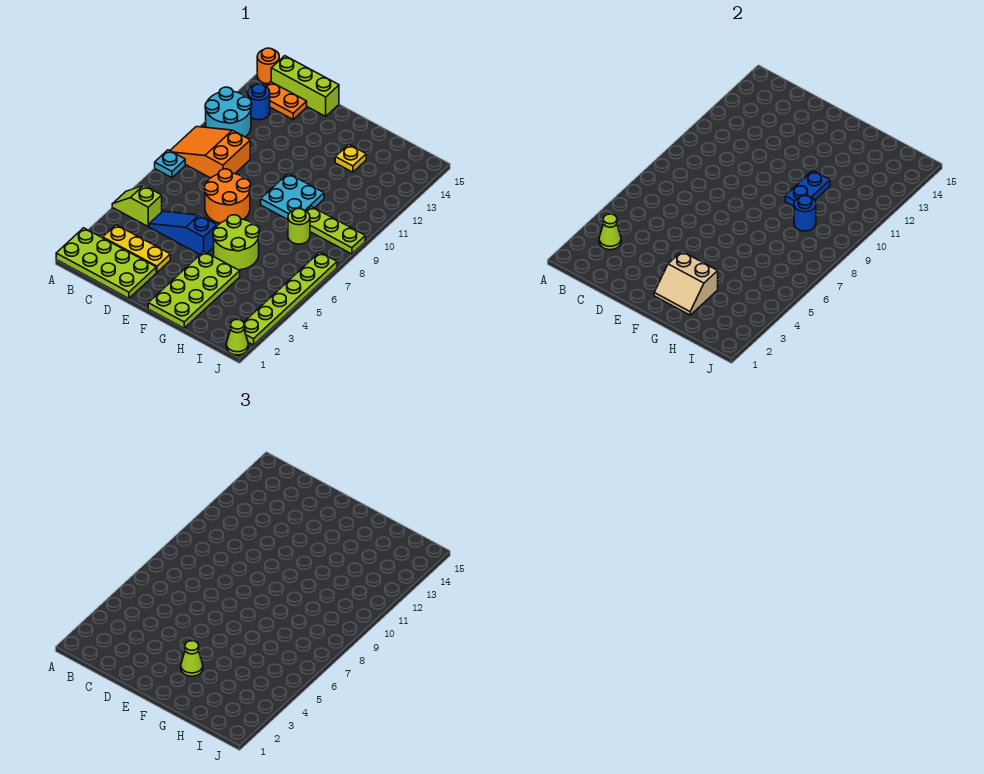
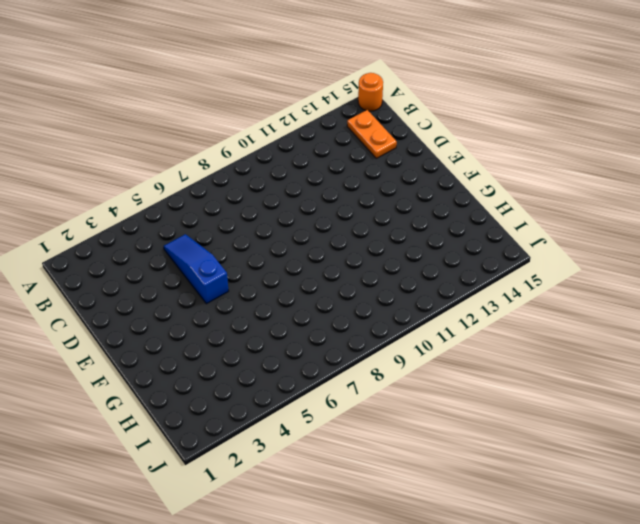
none -> lime plate A1:D2 level 1
none -> lime slope A5:B5 level 1 top B
none -> cyan plate A8 level 1

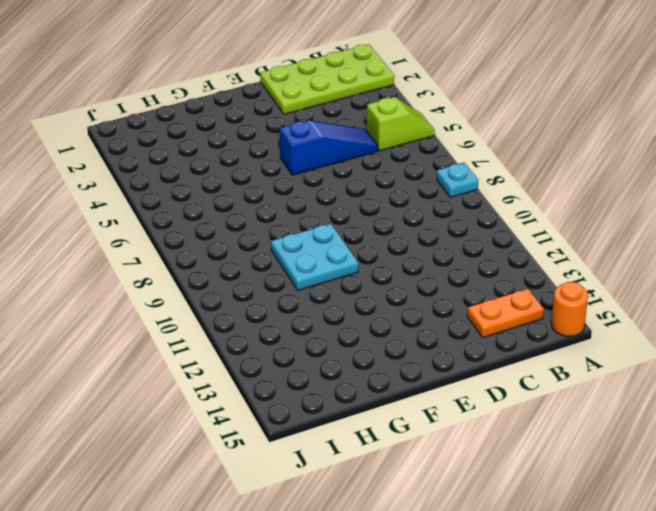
none -> orange slope A9:C10 level 1 top C
none -> cyan round brick A11:B12 level 1
none -> yellow plate B3:D3 level 1

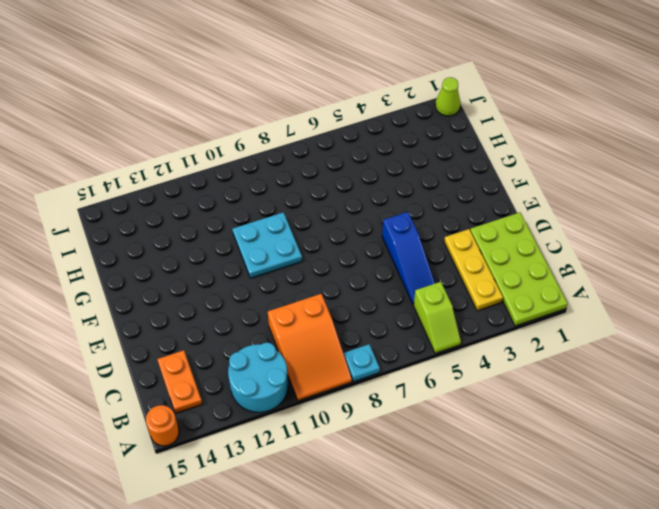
none -> blue round brick B13 level 1
none -> lime brick B15:D15 level 1
none -> orange round brick D7:E8 level 1

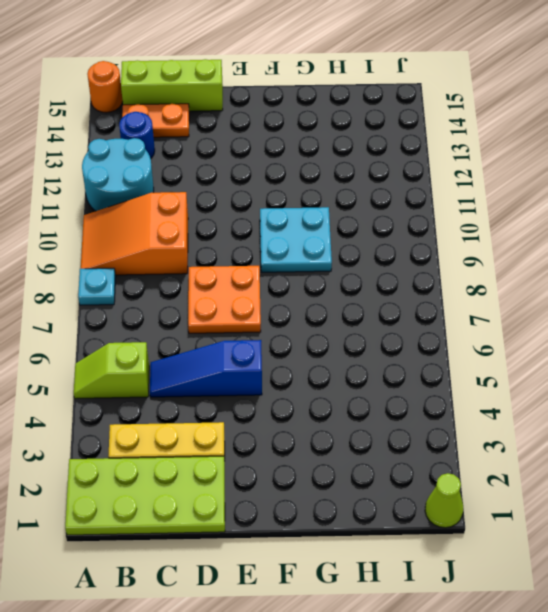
orange plate D7:E8 level 1 -> orange round brick D7:E8 level 1
none -> lime plate F1:G4 level 1
none -> lime round brick F5:G6 level 1
none -> yellow plate G13 level 1

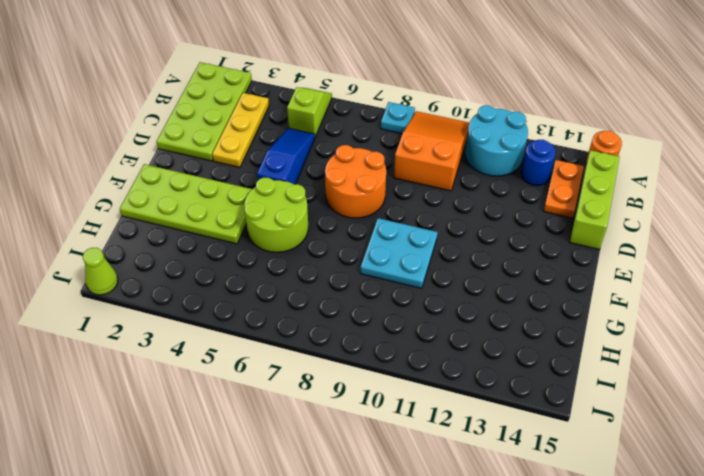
none -> yellow plate G13 level 1
none -> lime round brick H8 level 1
none -> lime plate H9:J9 level 1

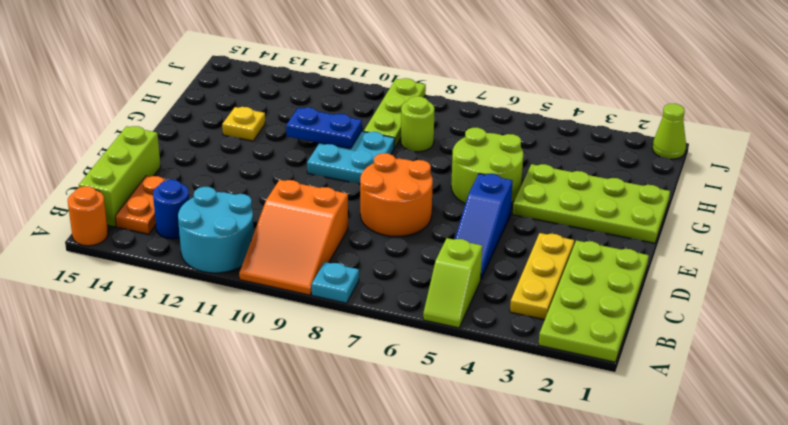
none -> lime plate J2:J7 level 1
none -> lime cone B3 level 2
none -> tan slope F2:G3 level 2 top 3

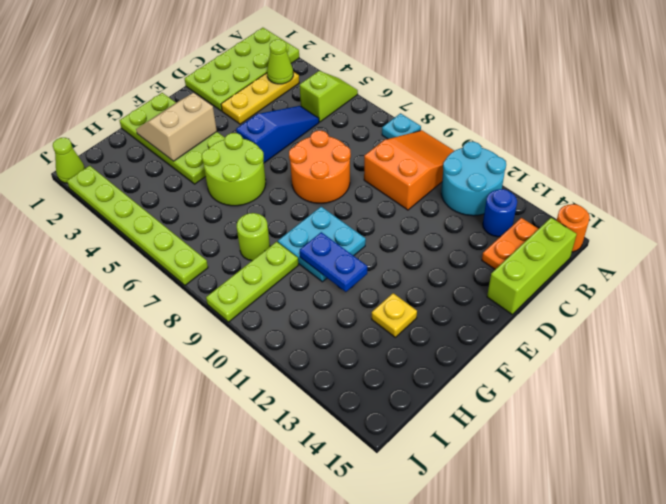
none -> blue round brick H9 level 2
none -> lime cone F3 level 3

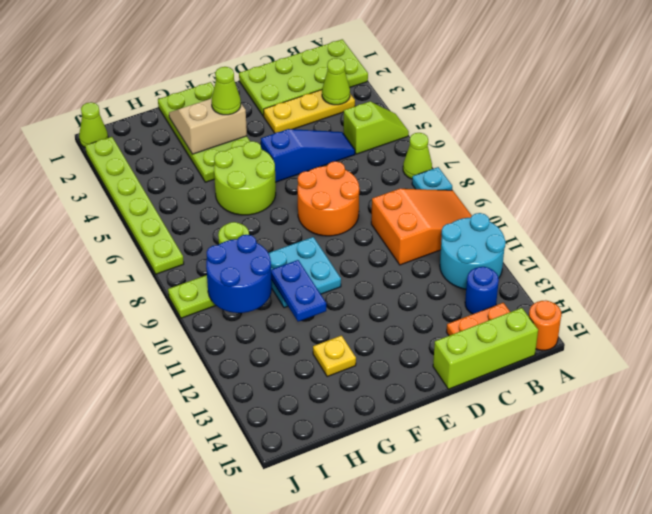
lime cone A7 level 1 -> none
blue round brick H9:I10 level 2 -> blue round brick H9 level 2

